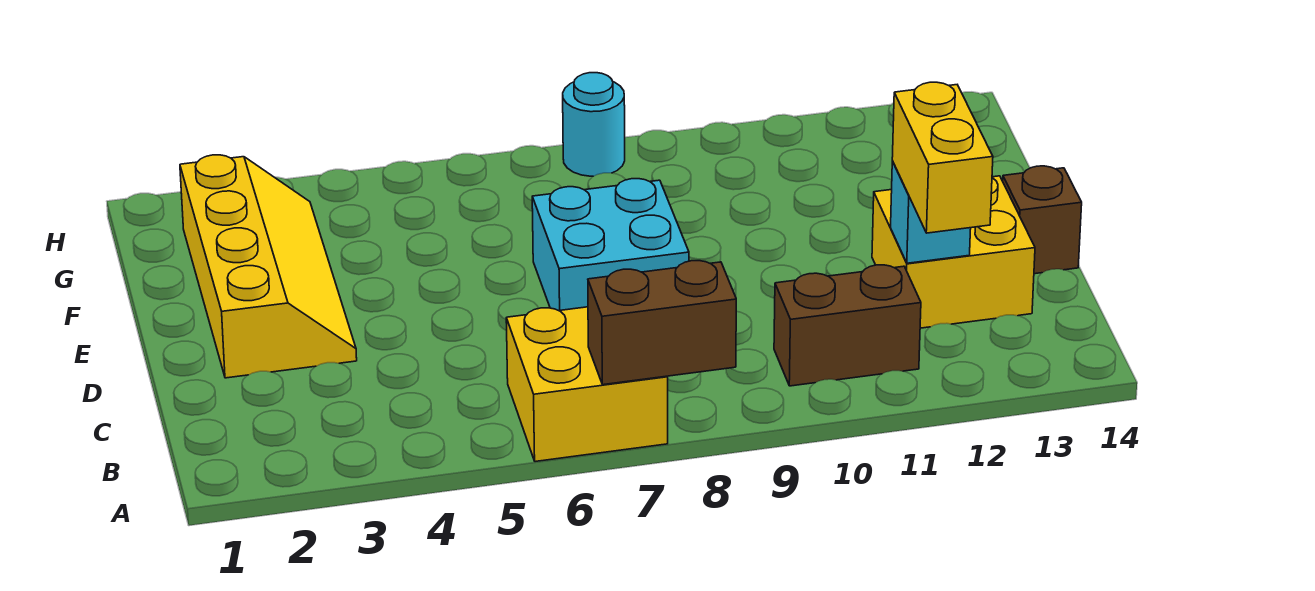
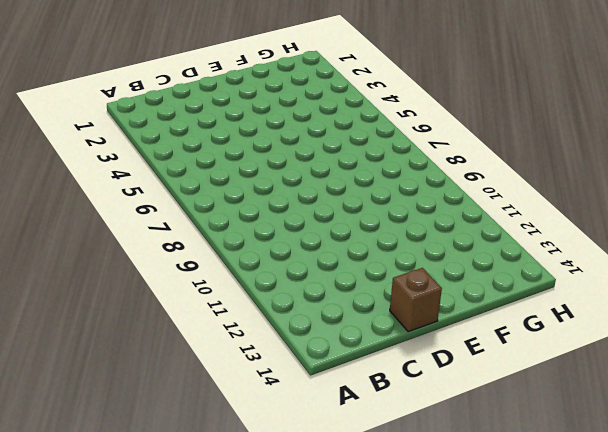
none -> yellow brick A6:B7 level 1
none -> brown brick B10:B11 level 1

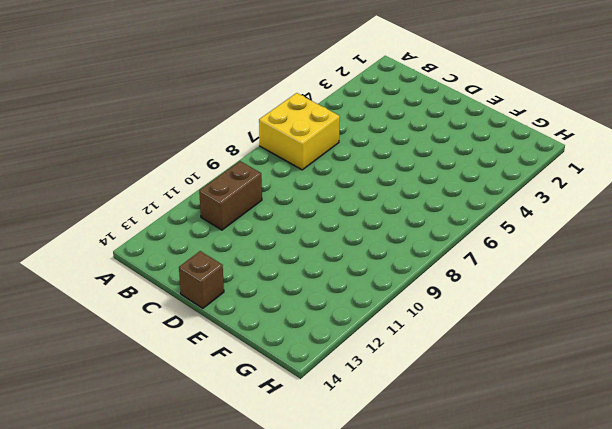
none -> yellow brick C12:D13 level 1
none -> yellow slope D2:G3 level 1 top 2

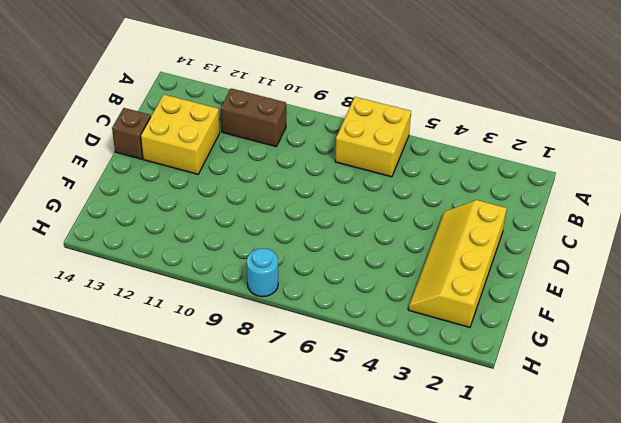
none -> cyan brick D7:E8 level 1
none -> brown brick A7:A8 level 2

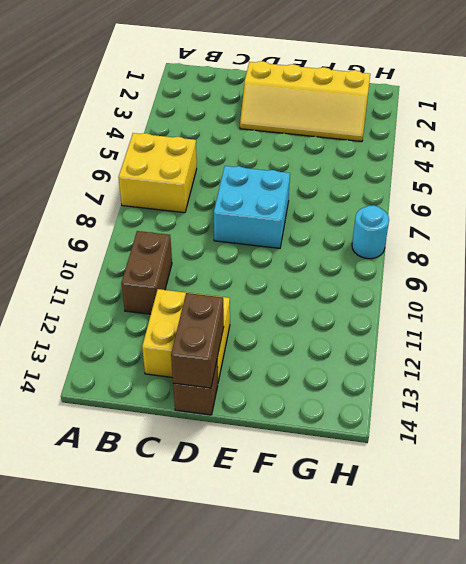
brown brick D13:D14 level 2 -> brown brick A7:A8 level 2
none -> cyan brick C12 level 2
none -> yellow brick B12:C12 level 3

